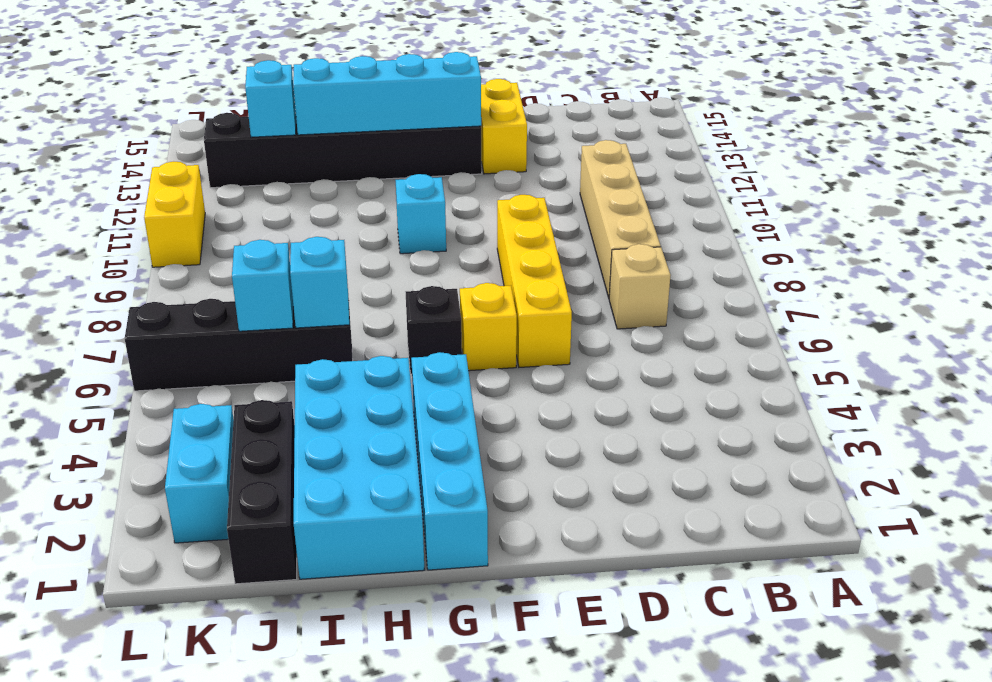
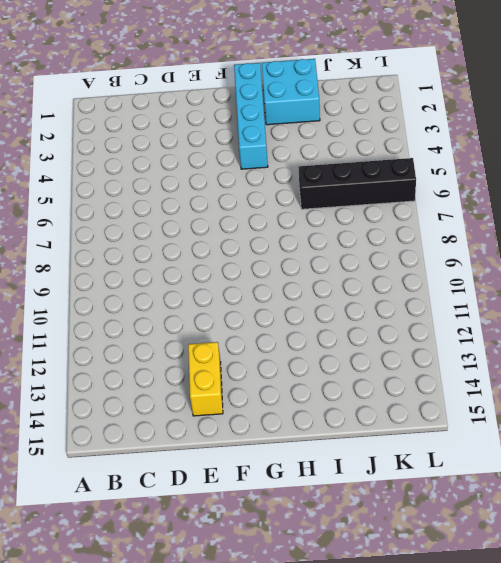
cyan brick H1:I2 level 1 -> cyan brick H1:I4 level 1
none -> tan brick C7 level 1
none -> tan brick C8:C11 level 1
none -> yellow brick E6:E9 level 1

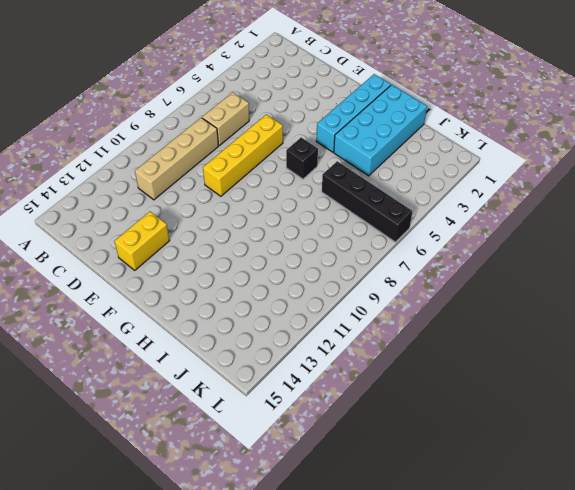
tan brick C6:C7 level 1 -> tan brick C7 level 1
none -> yellow brick F6 level 1
none -> black brick F13:K13 level 1
none -> cyan brick G10 level 1

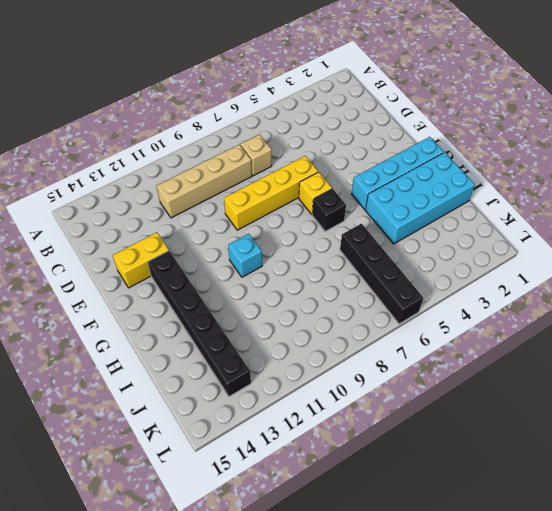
none -> black brick J1:J3 level 1
none -> cyan brick K2:K3 level 1
none -> yellow brick L10:L11 level 1

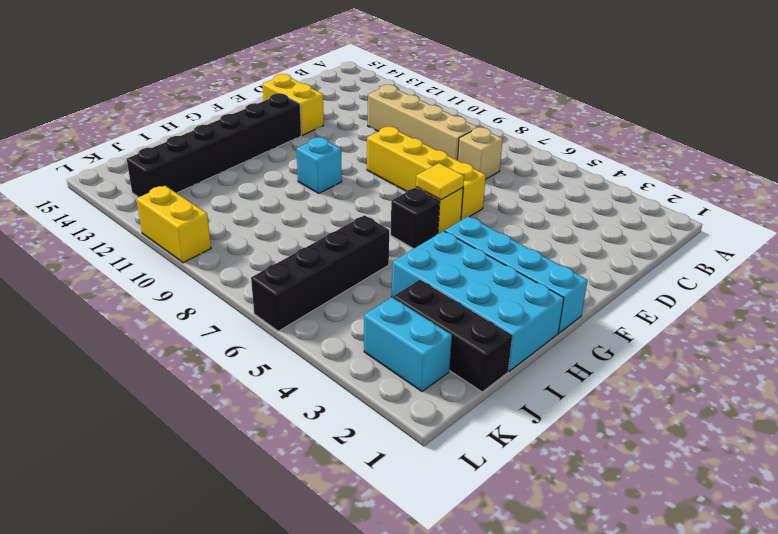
yellow tile F6 level 2 -> none
none -> cyan brick F13:I13 level 2
none -> cyan brick I6 level 2
none -> cyan brick J6 level 2

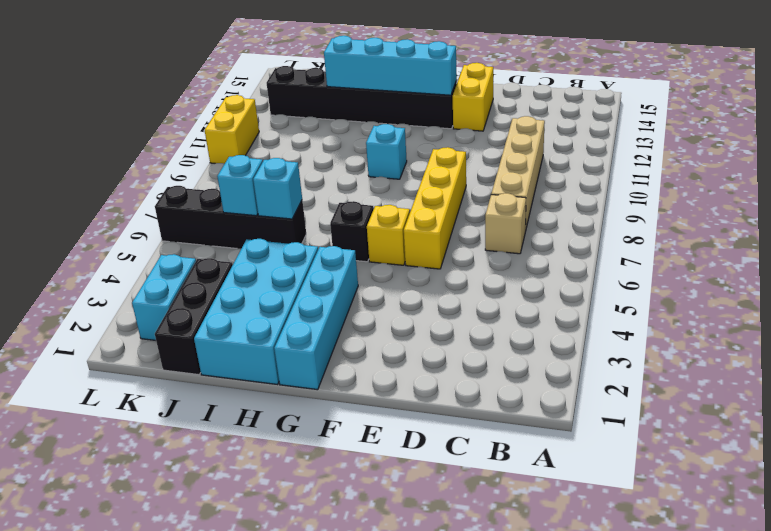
none -> cyan brick J13 level 2

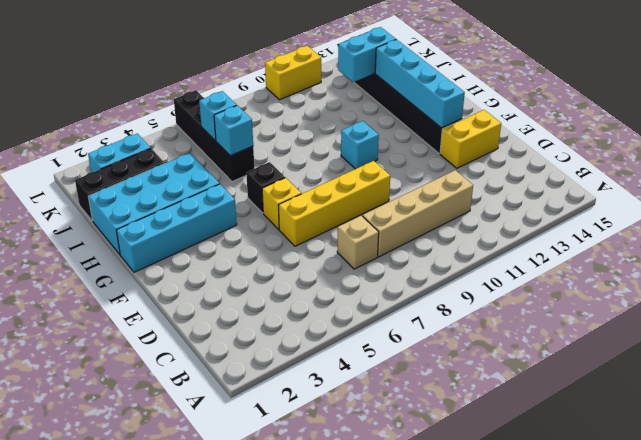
cyan brick J12:J13 level 2 -> cyan brick J13 level 2

